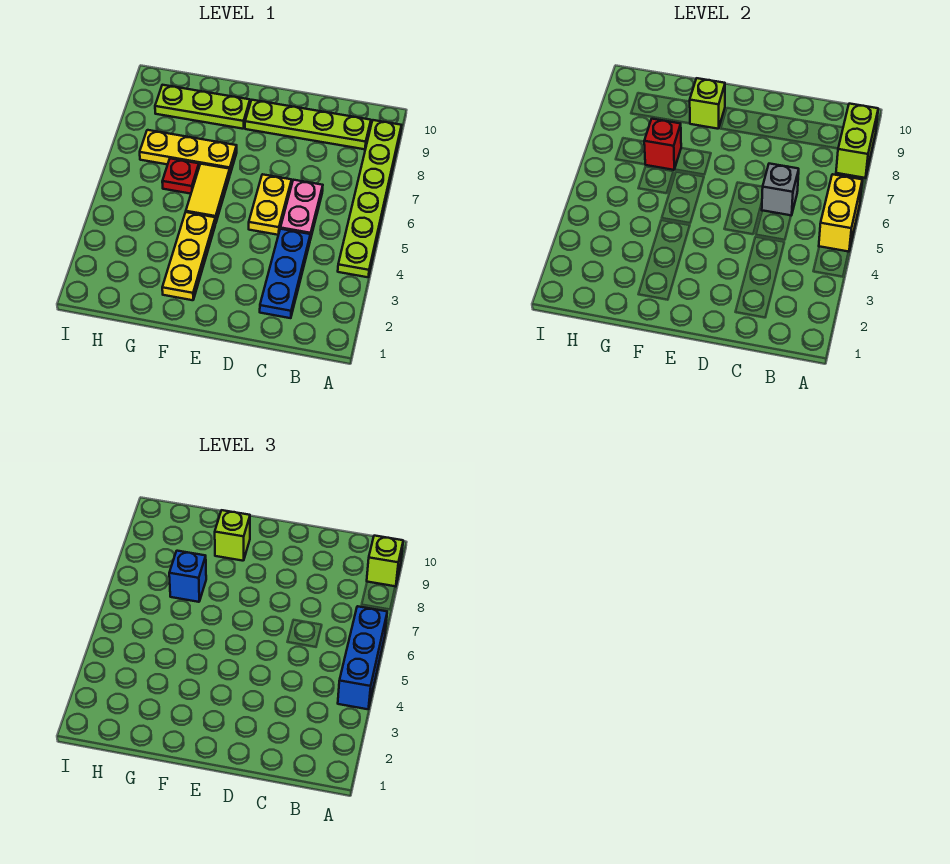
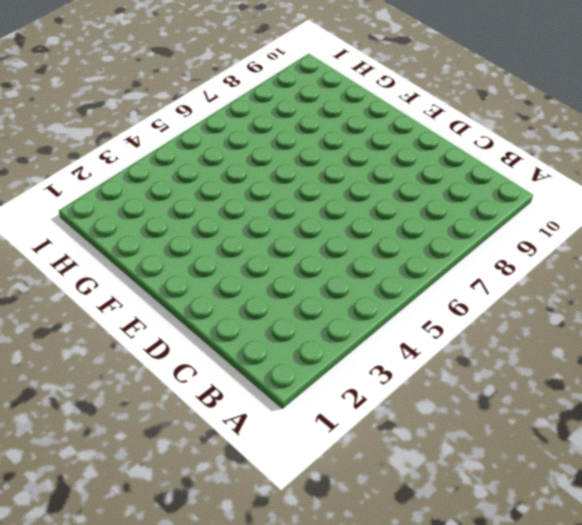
none -> lime plate A4:A9 level 1
none -> lime plate B9:E9 level 1
none -> blue plate C2:C4 level 1

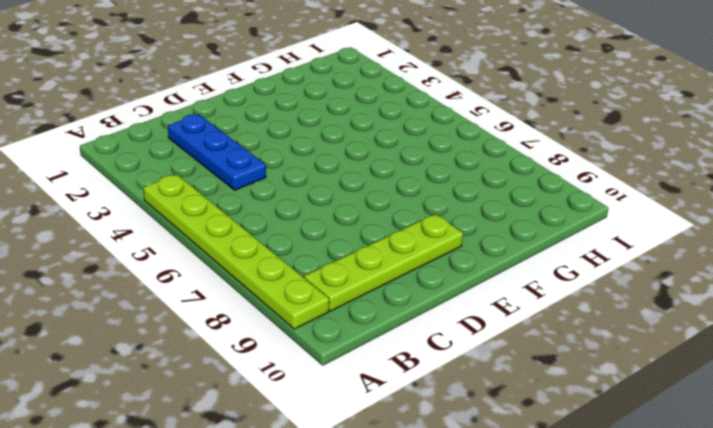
none -> pink plate C5:C6 level 1
none -> yellow plate D5:D6 level 1
none -> yellow plate F2:F4 level 1

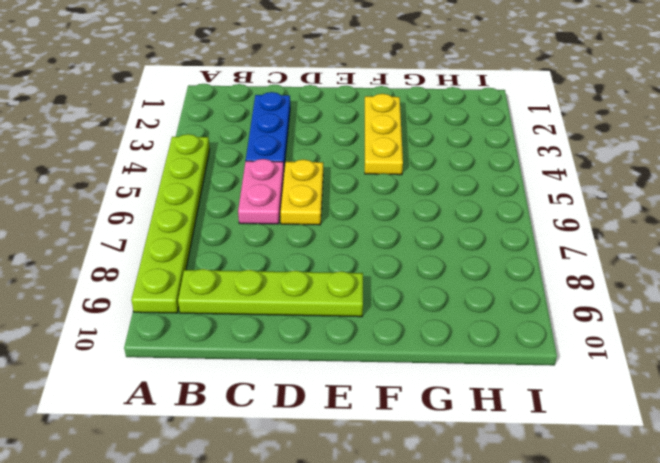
none -> yellow tile F5:F6 level 1
none -> yellow plate F7:H7 level 1
none -> lime plate F9:H9 level 1

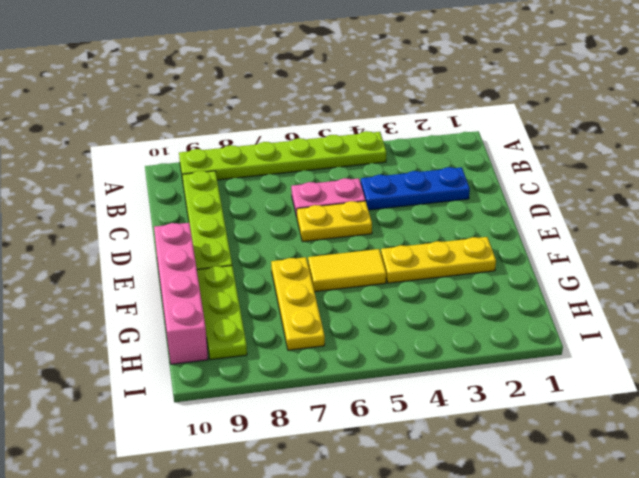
pink brick E10:H10 level 1 -> none
none -> red plate G6 level 1
none -> yellow brick A5:A6 level 2
none -> lime brick A8:A9 level 2

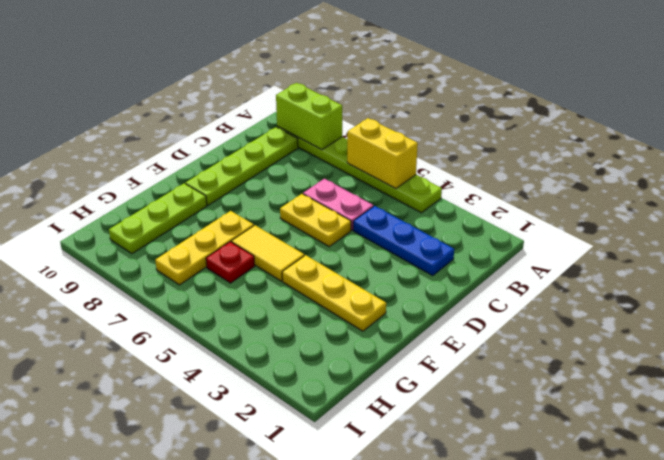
none -> grey brick C6 level 2
none -> lime brick F9 level 2
none -> red brick G7 level 2

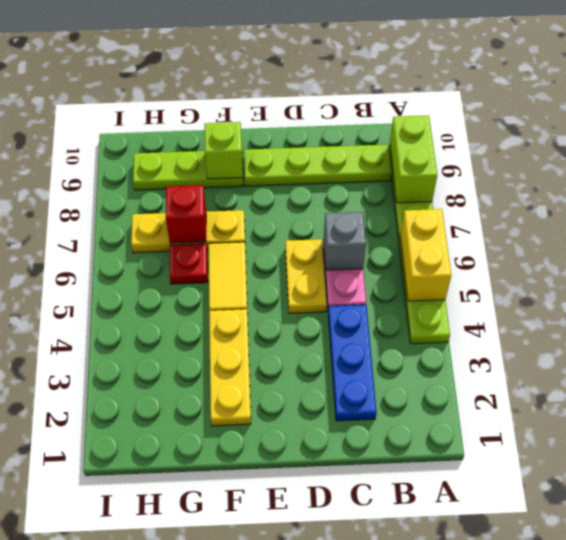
none -> blue brick A4:A6 level 3
none -> lime brick A9 level 3
none -> lime brick F9 level 3

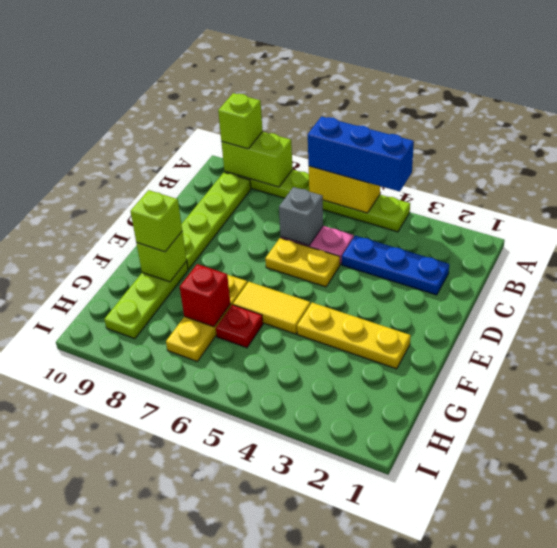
none -> blue brick G7 level 3

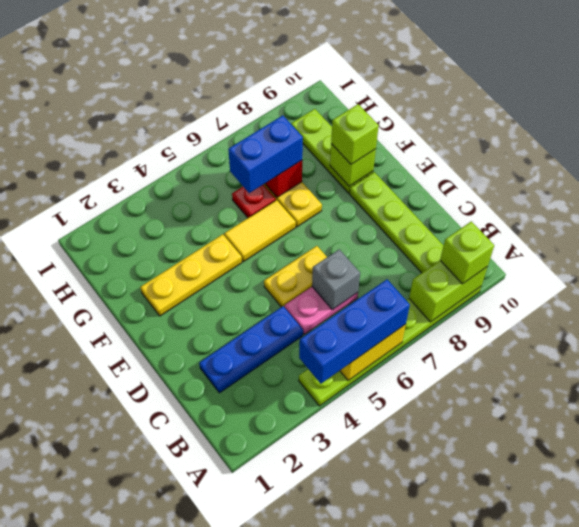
blue brick G6:G7 level 3 -> blue brick G7 level 3

